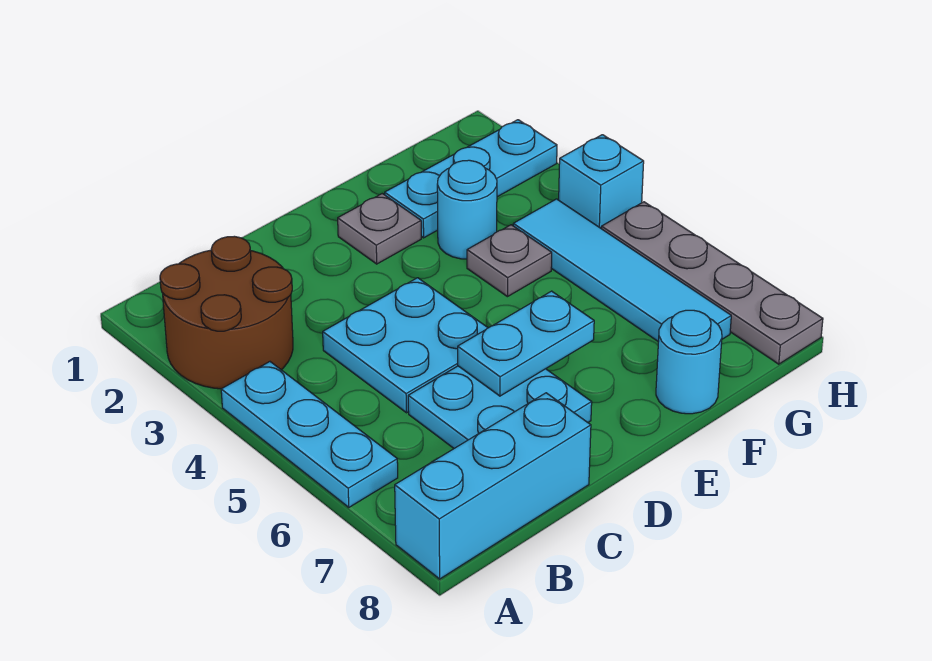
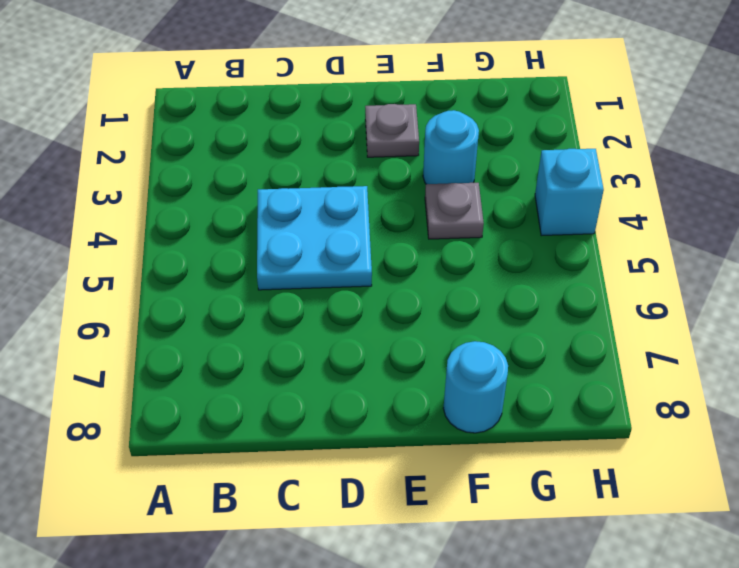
none -> brown round brick A2:B3 level 1
none -> cyan plate A4:A6 level 1
none -> cyan brick A8:C8 level 1

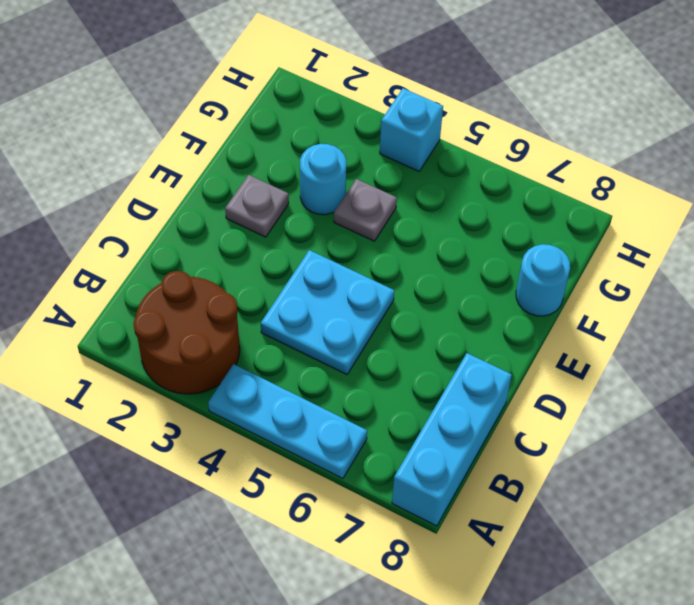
none -> cyan plate C6:D7 level 1
none -> cyan plate F2:H2 level 1
none -> cyan tile G4:G7 level 1

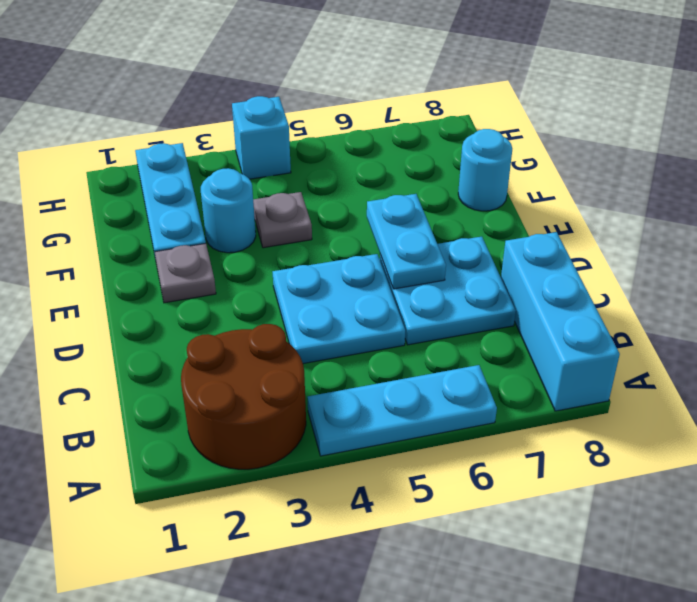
none -> cyan tile G4:G7 level 1
none -> grey plate H5:H8 level 1

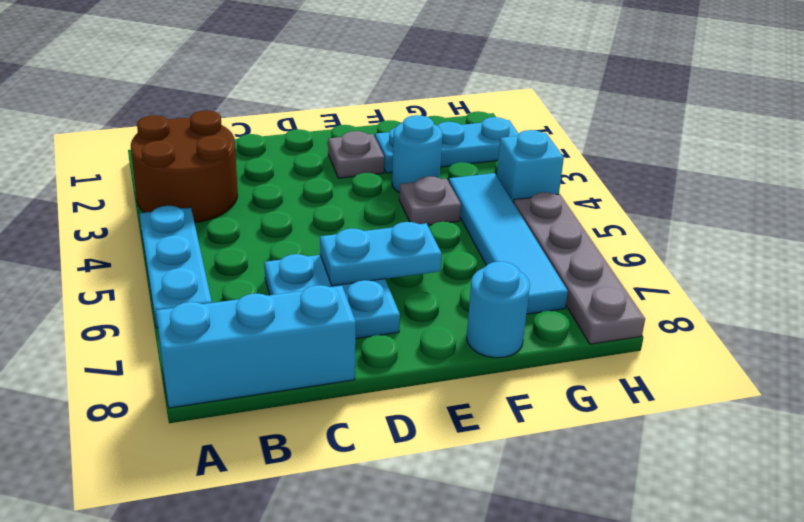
none -> cyan plate C4:D5 level 1

